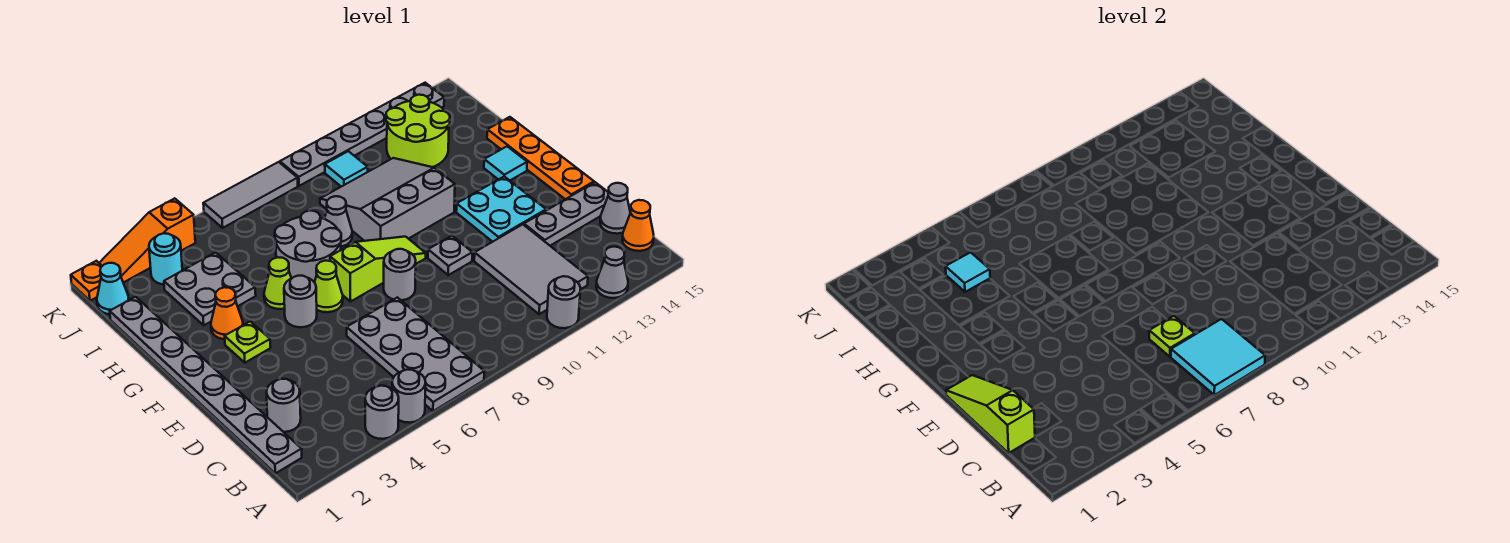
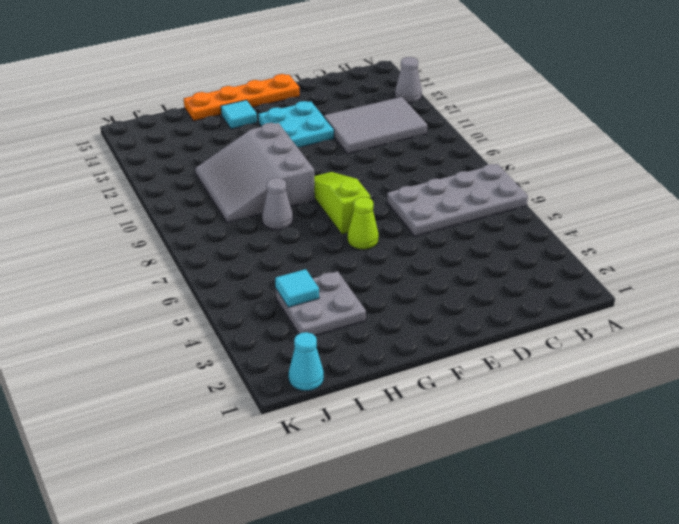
none -> grey round brick A4 level 1
none -> grey round brick A5 level 1
none -> grey round brick A11 level 1
none -> grey plate B1:I1 level 1

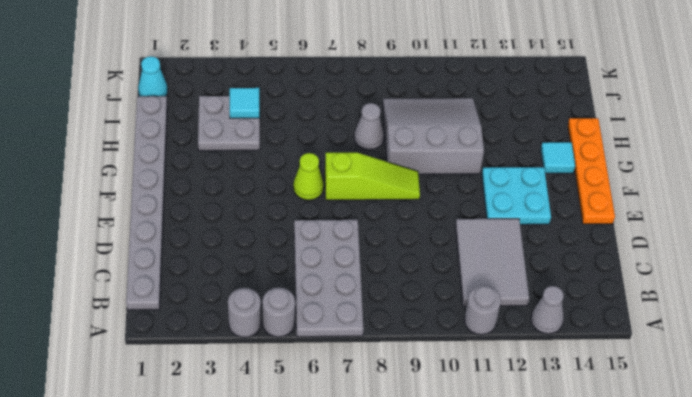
none -> orange cone B15 level 1
none -> grey round brick C2 level 1
none -> grey cone C15 level 1
none -> grey plate D13:D15 level 1

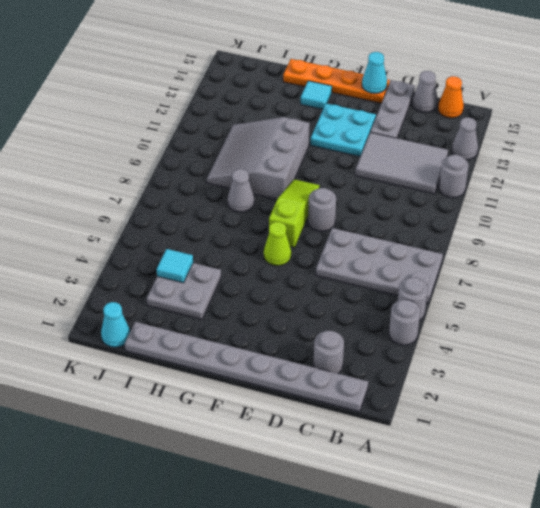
cyan cone E15 level 2 -> none
none -> grey plate E10 level 1
none -> lime plate F3 level 1
none -> grey round brick F5 level 1
none -> orange cone G3 level 1

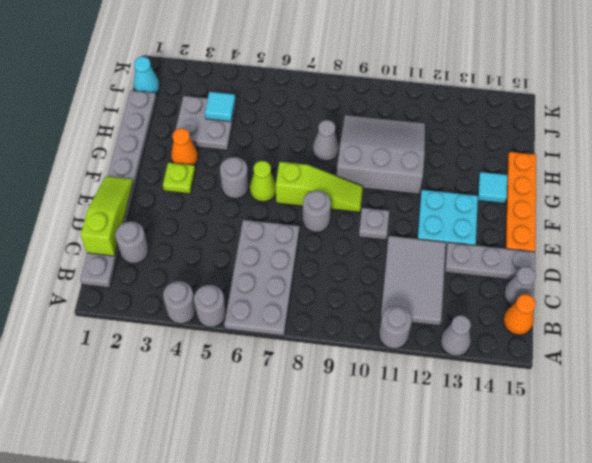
none -> lime cone G5 level 1
none -> grey round brick G6:H7 level 1
none -> lime round brick I12:J13 level 1
none -> cyan round brick J3 level 1

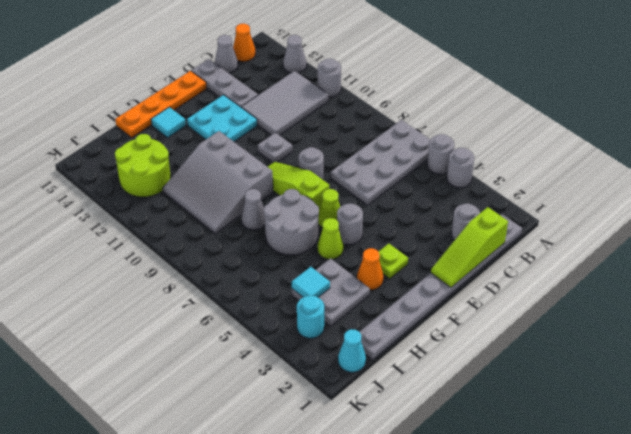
none -> cyan tile J10 level 1
none -> orange plate K1 level 1
none -> orange slope K2:K4 level 1 top 4
none -> grey tile K6:K8 level 1

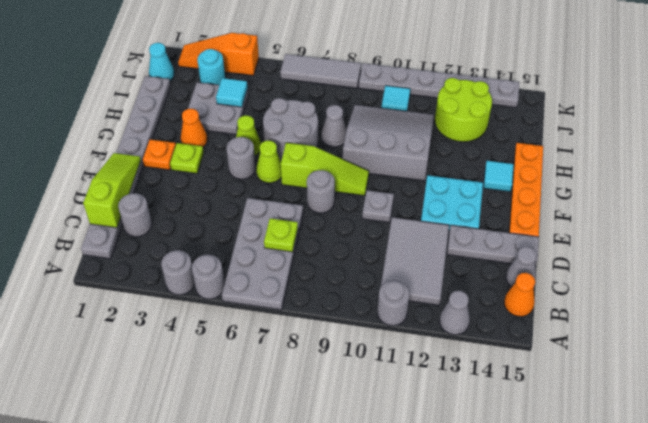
orange plate F2 level 1 -> orange plate K1 level 1
none -> cyan tile A7:B8 level 2

